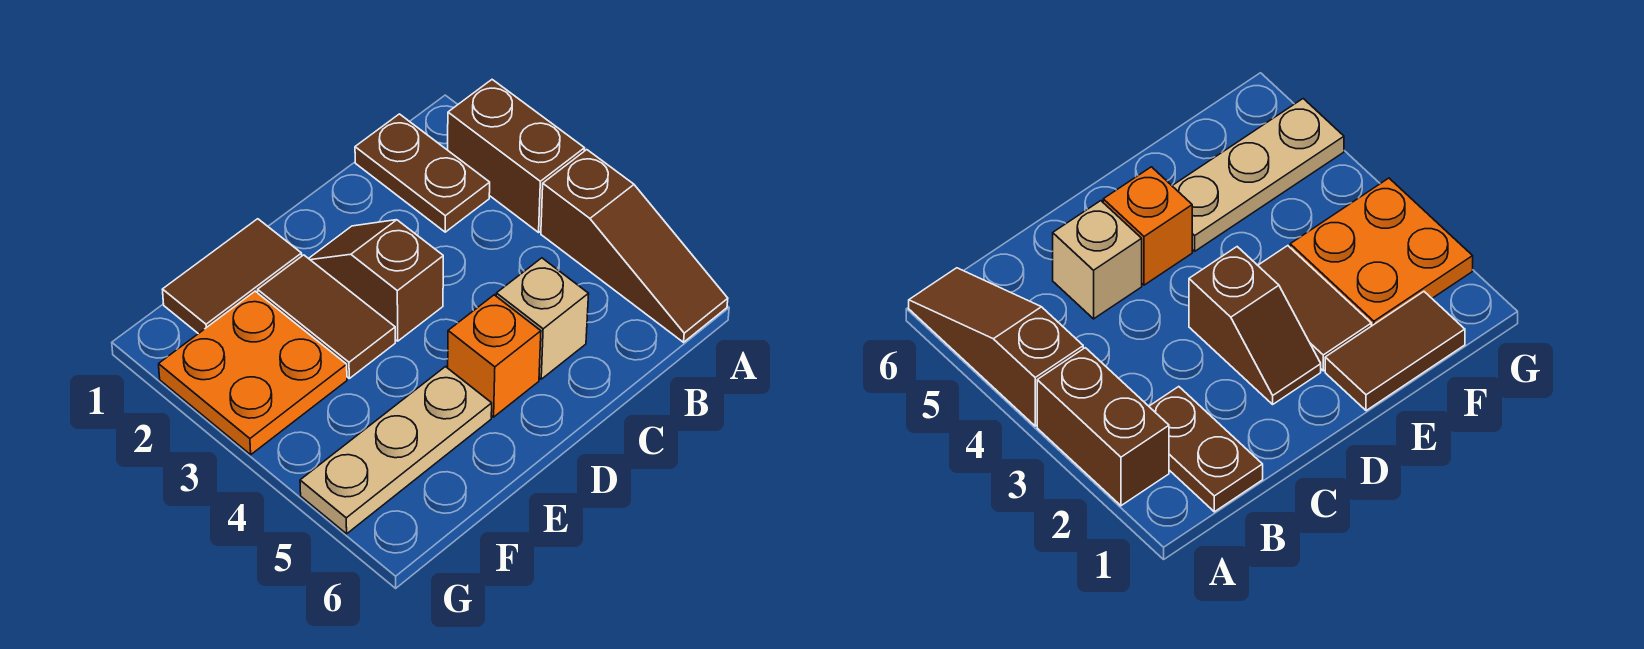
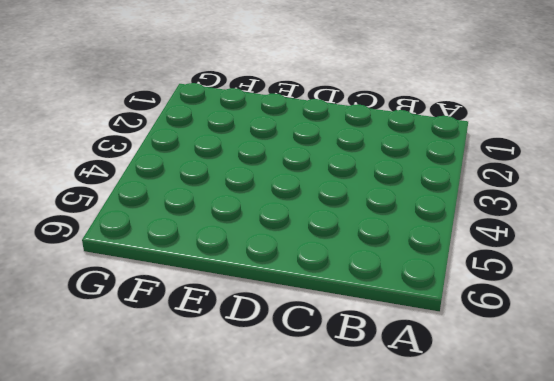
none -> brown brick A2:A3 level 1
none -> brown slope A4:A6 level 1 top 4

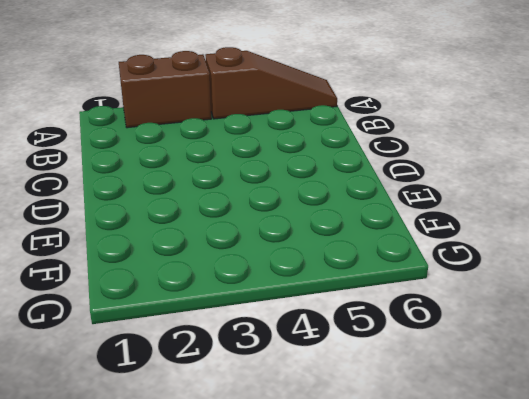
none -> brown plate B1:B2 level 1
none -> tan brick C5 level 1

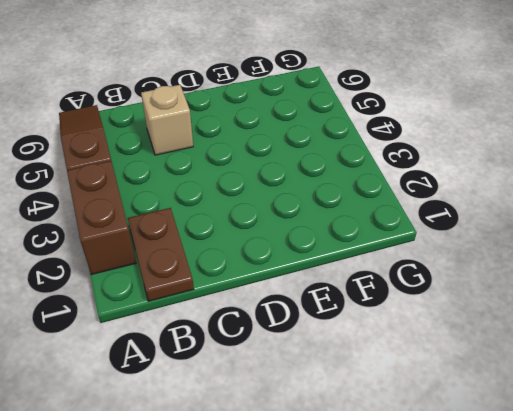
none -> brown slope D2:D3 level 1 top 3
none -> orange brick D5 level 1

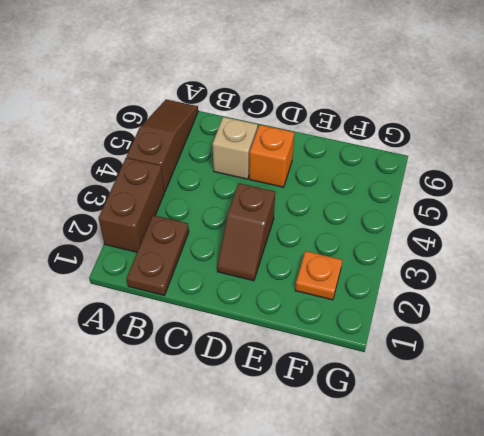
orange plate F2 level 1 -> orange plate F2:G3 level 1
none -> brown tile E1:F1 level 1
none -> brown tile E2:E3 level 1

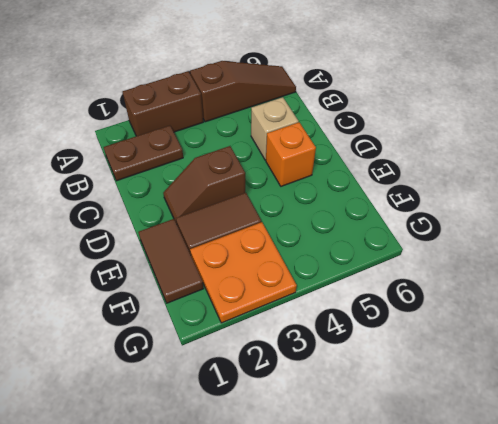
none -> tan plate E5:G5 level 1

